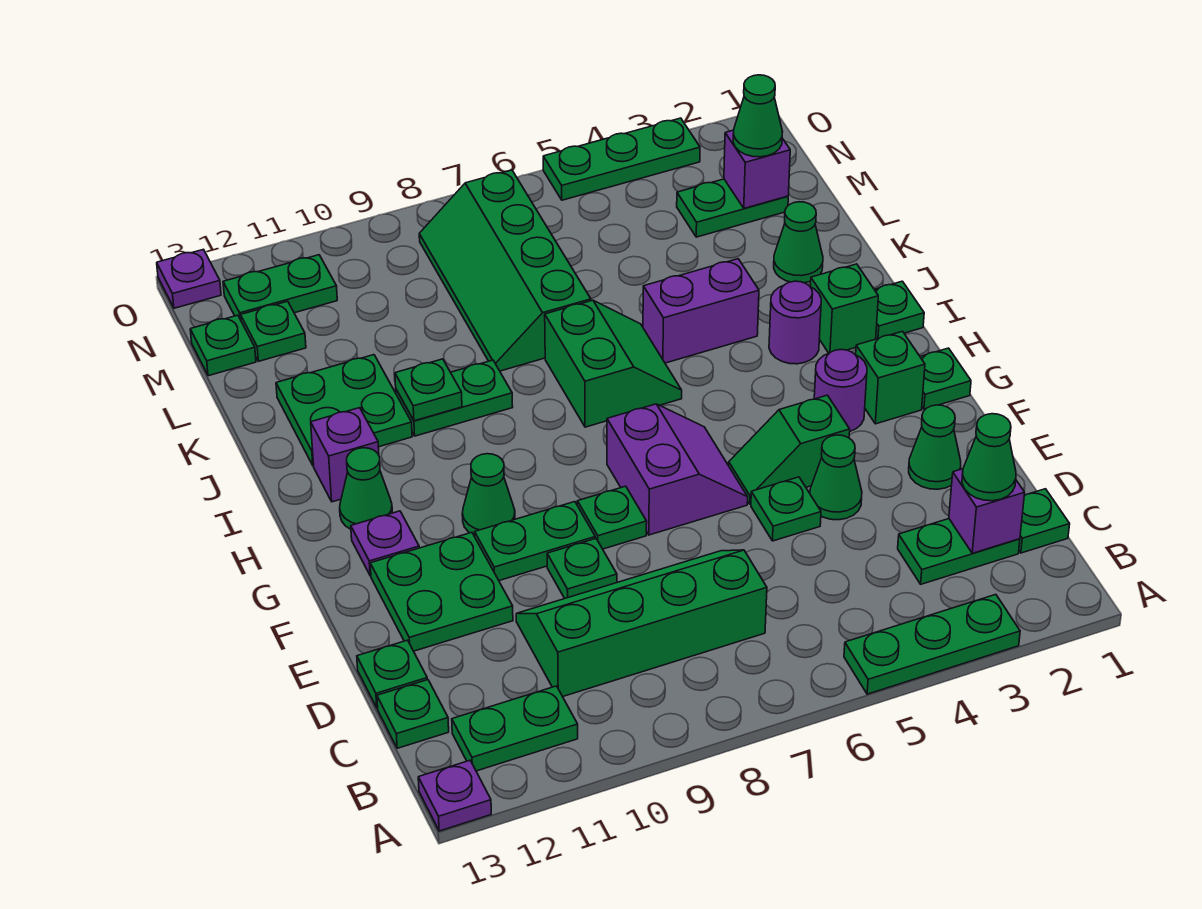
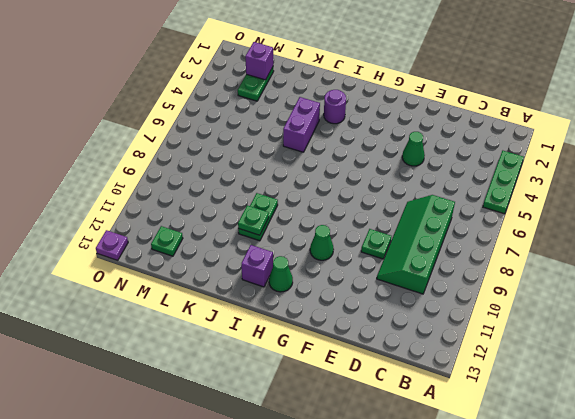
none -> purple plate A13 level 1
none -> green plate B11:B12 level 1
none -> green plate C1 level 1
none -> green plate C2:C3 level 1

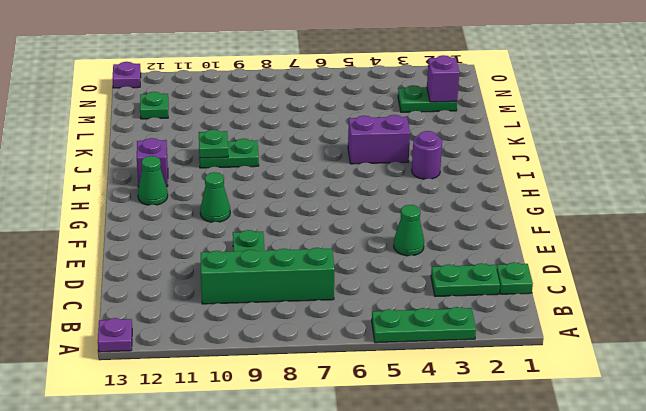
none -> green plate B11:B12 level 1
none -> green plate C13 level 1
none -> green plate D13 level 1
none -> green cone E2 level 1

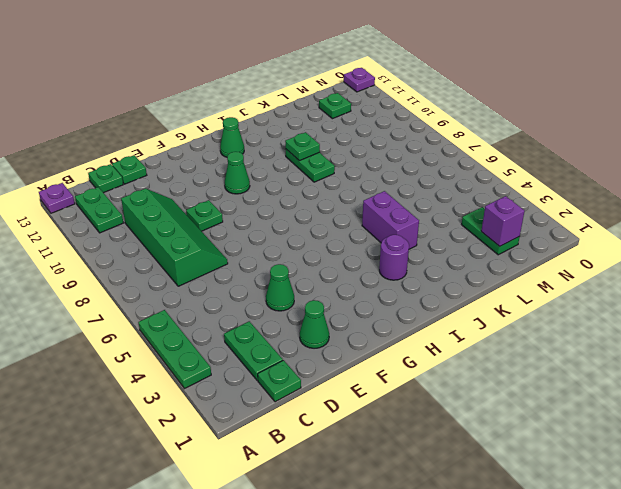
none -> green plate E5 level 1
none -> green plate E11:F12 level 1
none -> green slope F4:F5 level 1 top 4
none -> purple slope F6:G7 level 1 top 7

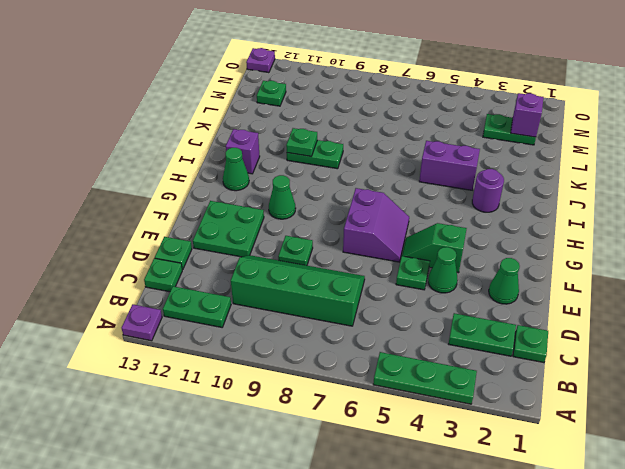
none -> green plate F8 level 1
none -> green plate F9:F10 level 1
none -> green plate G1 level 1
none -> green brick G2 level 1

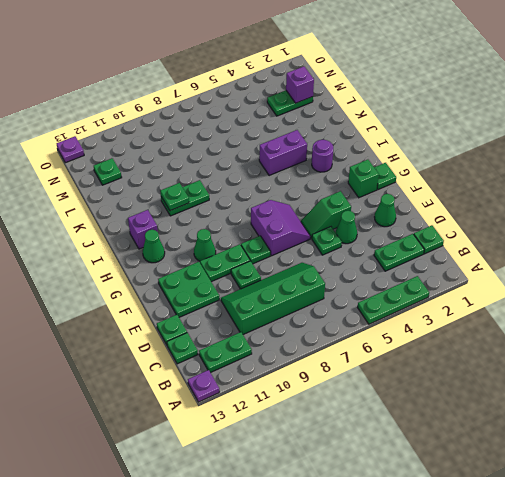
none -> purple round brick G3 level 1
none -> purple plate G12 level 1
none -> green plate I1 level 1
none -> green brick I2 level 1

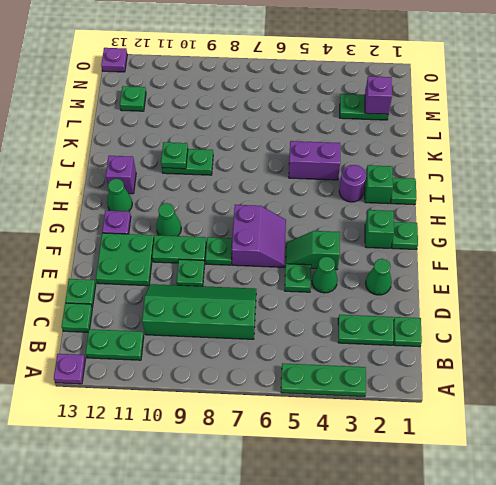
none -> purple round brick G3 level 1
none -> green slope I6:J7 level 1 top 7
none -> green plate J11:K12 level 1
none -> green cone K2 level 1

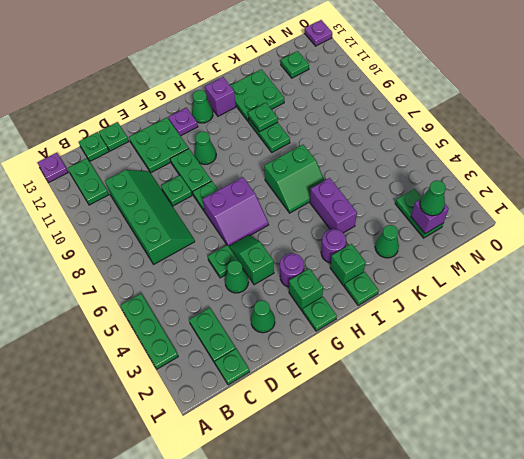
none -> green slope K7:N8 level 1 top 7
none -> green plate M13 level 1
none -> green plate N11:N12 level 1
none -> green plate O3:O5 level 1

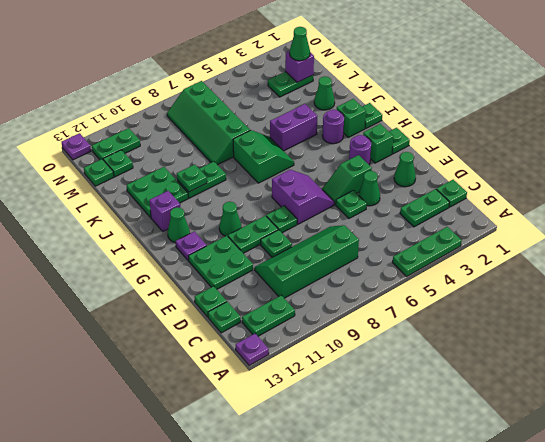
none -> green plate O3:O5 level 1
none -> purple brick C2 level 2
none -> green cone C2 level 3

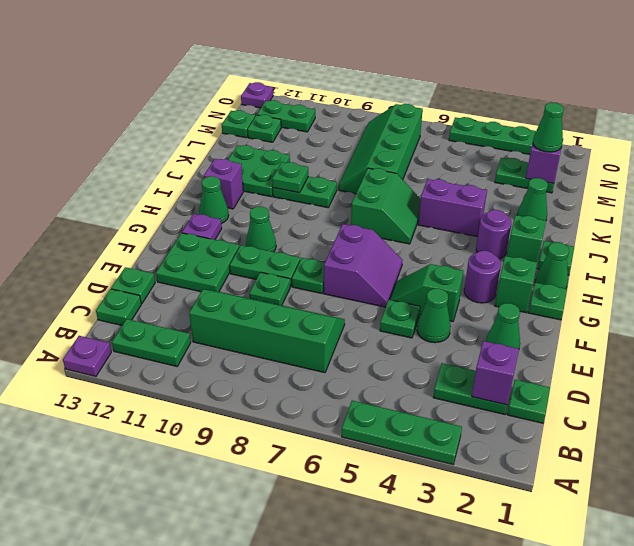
green cone H1 level 1 -> green cone C2 level 3

